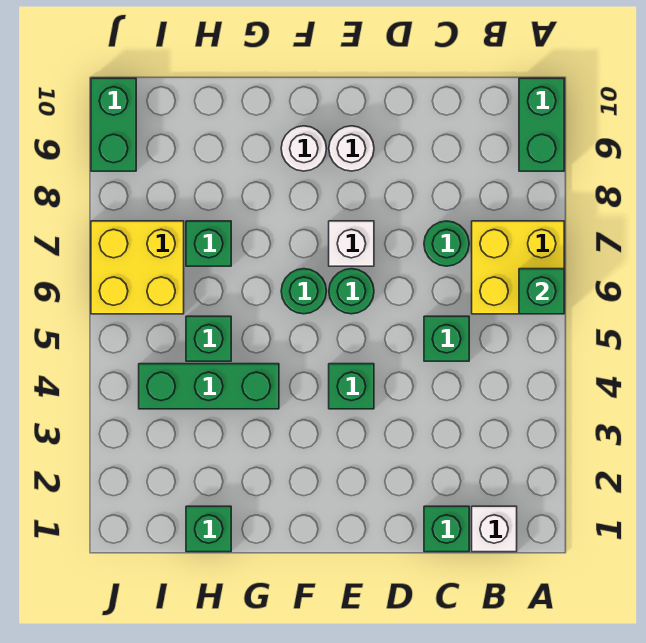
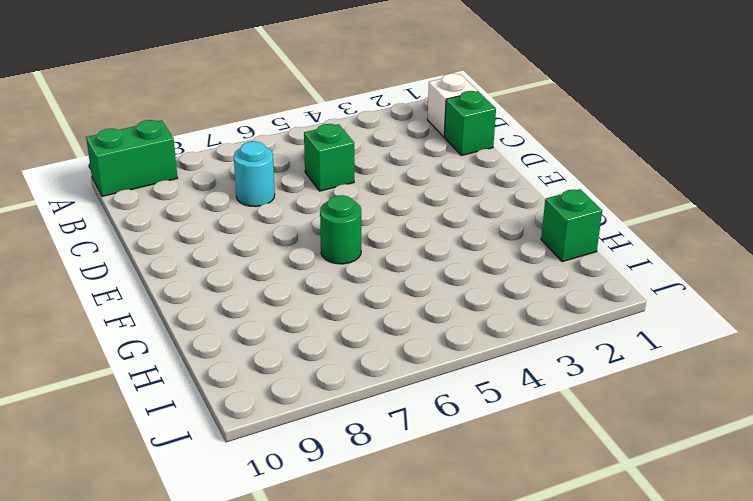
cyan round brick C7 level 1 -> green round brick C7 level 1
none -> yellow brick A6:B7 level 1
none -> green brick E4 level 1
none -> green round brick E6 level 1

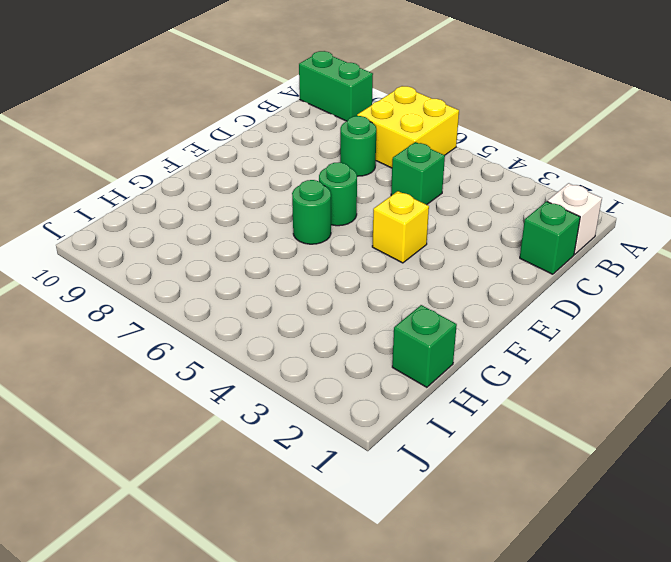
yellow brick E4 level 1 -> green brick E4 level 1
none -> white brick E7 level 1
none -> white round brick E9 level 1
none -> white round brick F9 level 1

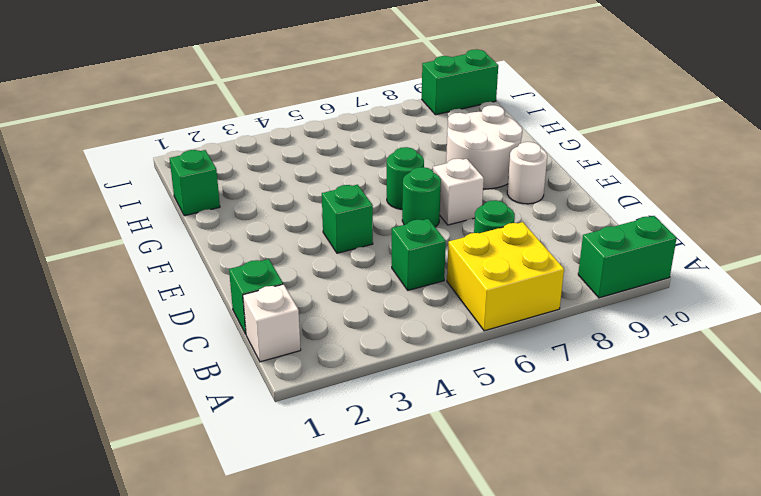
white round brick F8:G9 level 1 -> white round brick F9 level 1
none -> green brick G4:I4 level 1
none -> green brick H5 level 1
none -> green brick H7 level 1

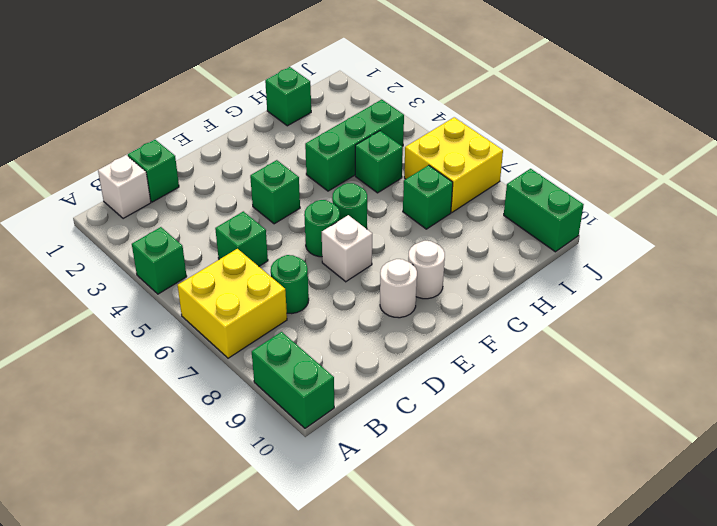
green brick A4 level 1 -> green brick A6 level 2

